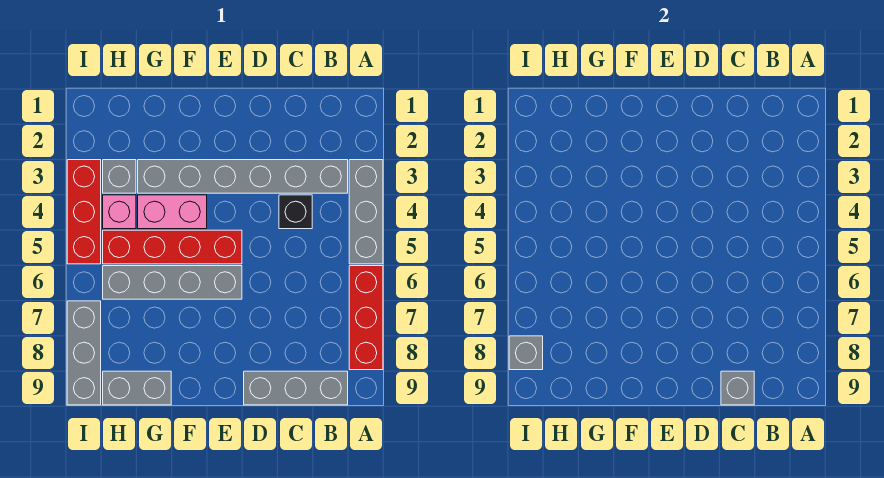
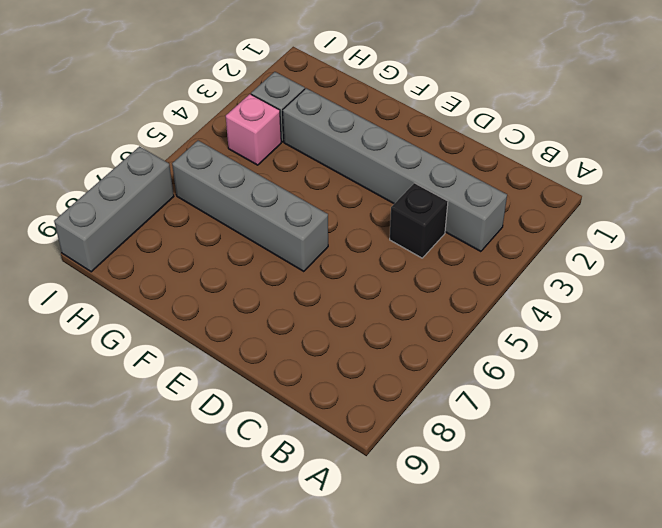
none -> grey brick A3:A5 level 1
none -> red brick A6:A8 level 1
none -> grey brick B9:D9 level 1

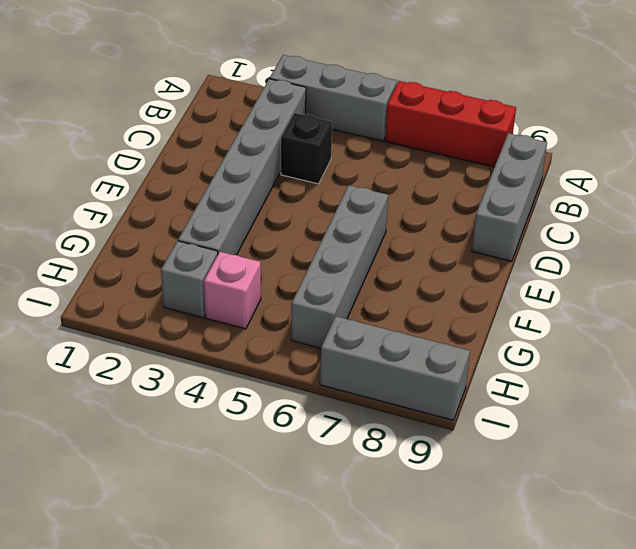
none -> red brick E5:H5 level 1
none -> pink brick F4:G4 level 1
none -> grey brick G9:H9 level 1

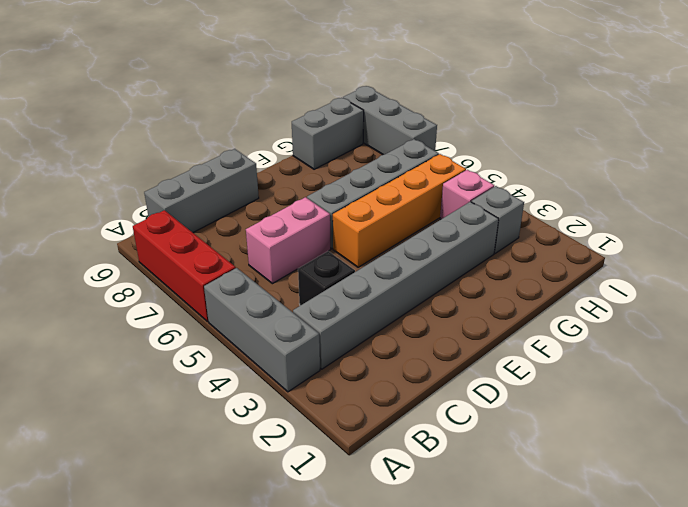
pink brick C6:D6 level 1 -> pink brick F4:G4 level 1
orange brick E5:H5 level 1 -> red brick E5:H5 level 1
none -> red brick I3:I5 level 1
none -> grey brick C9 level 2
none -> grey brick I8 level 2

